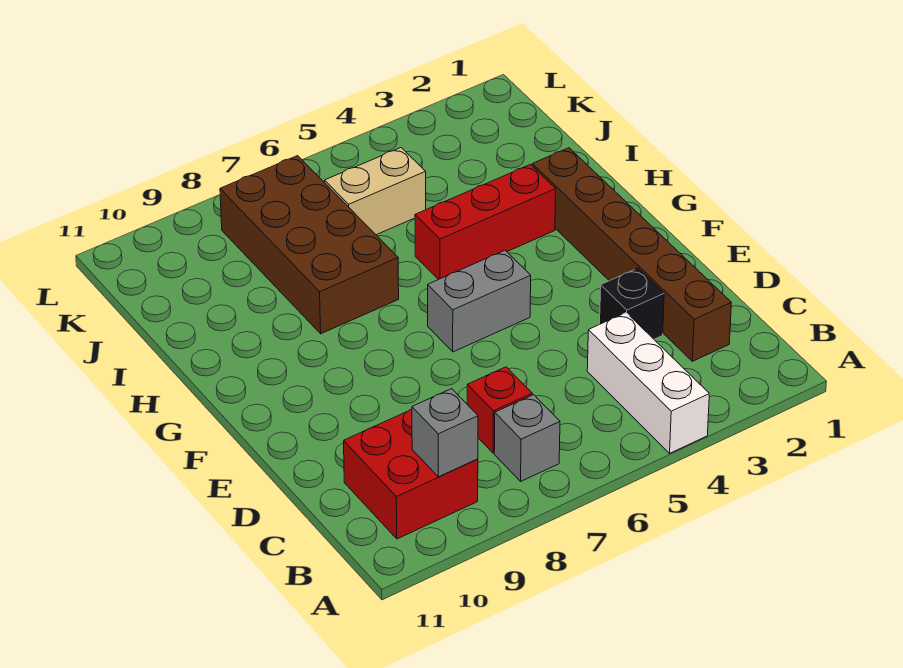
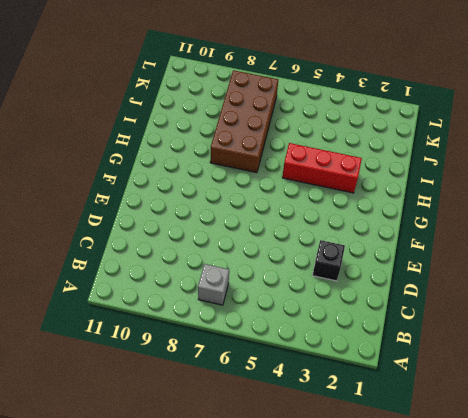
none -> white brick A4:C4 level 1
none -> red brick B9:C10 level 1

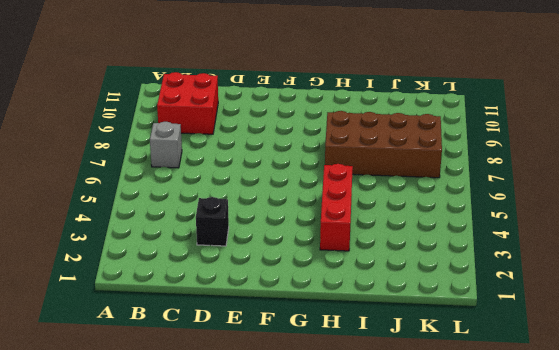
none -> white brick A4:C4 level 1
none -> brown brick C2:H2 level 1

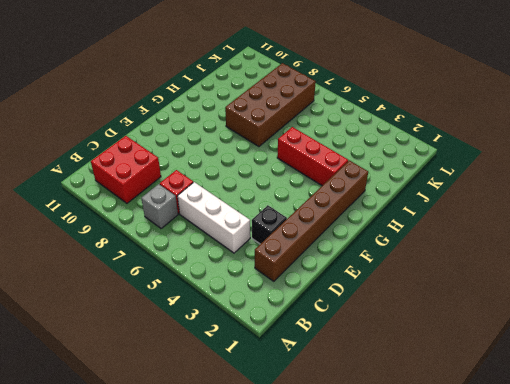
white brick C4:C6 level 1 -> white brick A4:C4 level 1
none -> grey brick F5:F6 level 1
none -> tan brick J5:J6 level 1

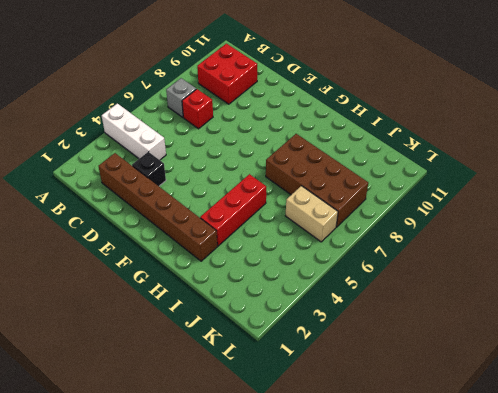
tan brick J6:K6 level 1 -> tan brick J5:J6 level 1
none -> grey brick F5:F6 level 1
none -> grey brick B9 level 2

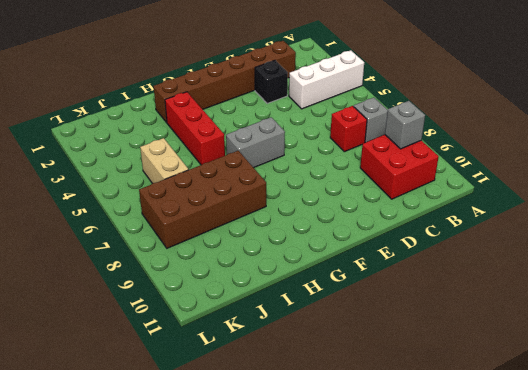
grey brick F6:G6 level 1 -> grey brick F5:F6 level 1

